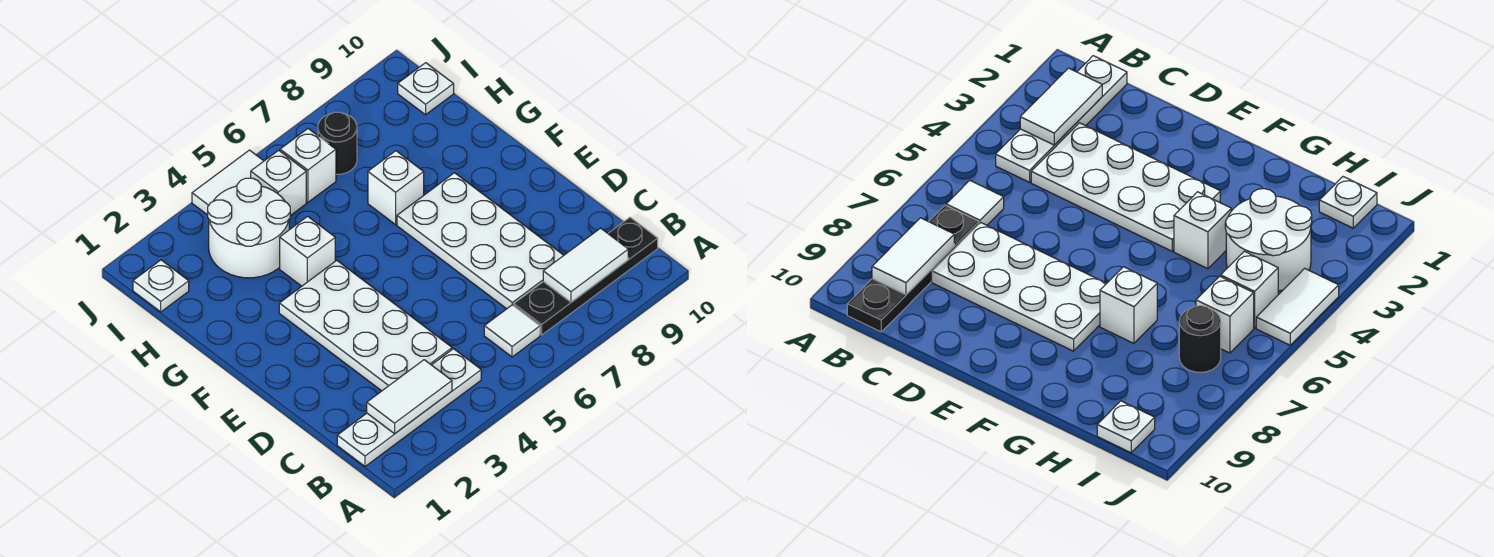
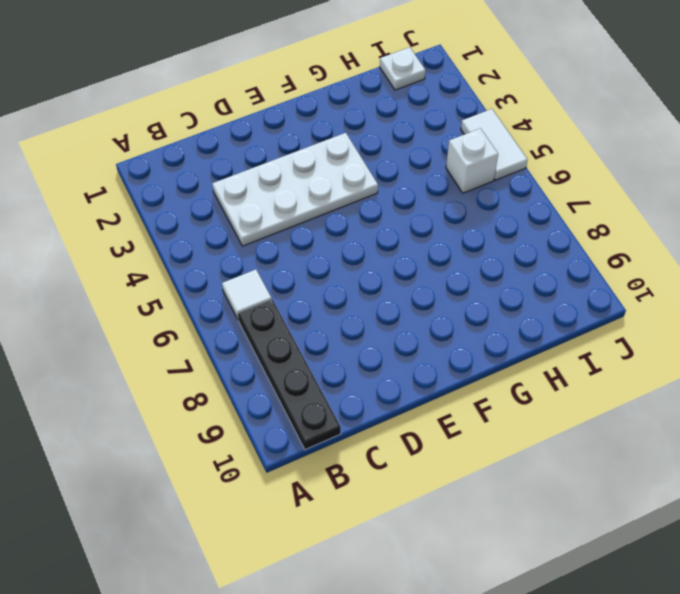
none -> white plate B1:B4 level 1
none -> white plate C7:F8 level 1
none -> white brick G4 level 1

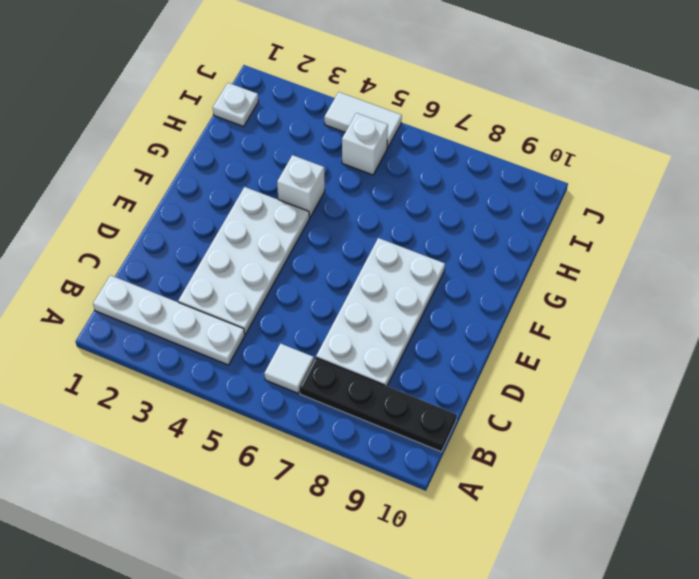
none -> white brick G7 level 1
none -> white round brick H3:I4 level 1
none -> white brick I6 level 1

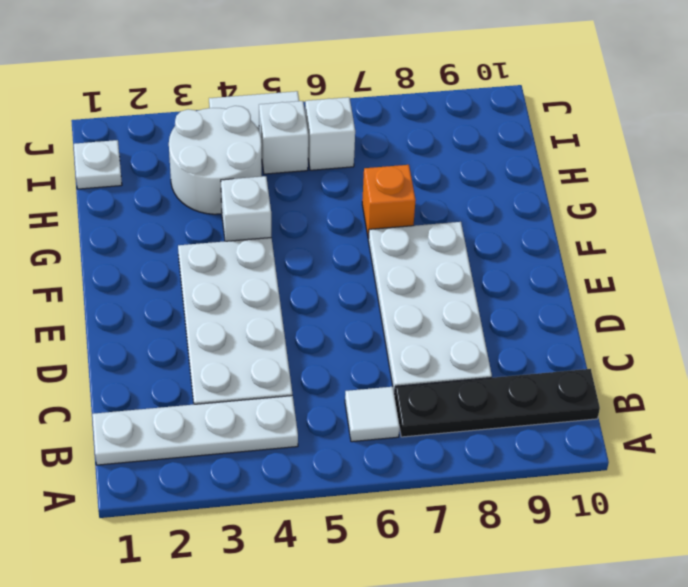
orange brick G7 level 1 -> white brick G7 level 1
none -> black round brick I7 level 1
none -> white plate I10 level 1
none -> white tile B2:B3 level 2

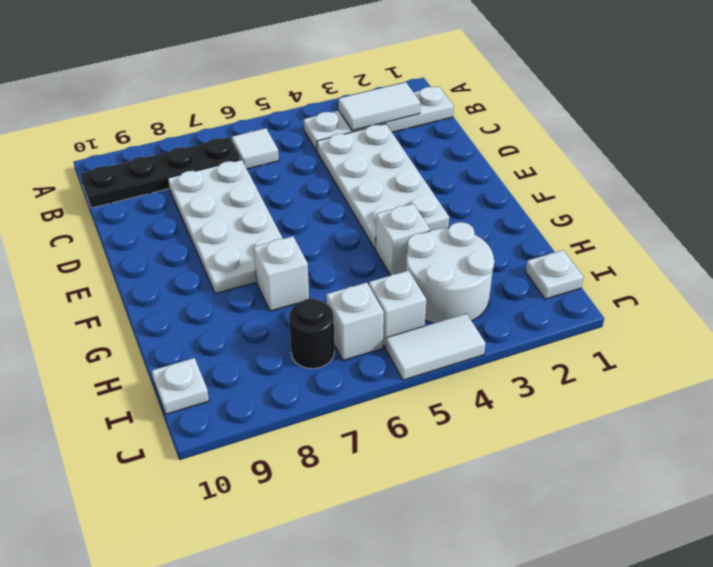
none -> white tile B8:B9 level 2

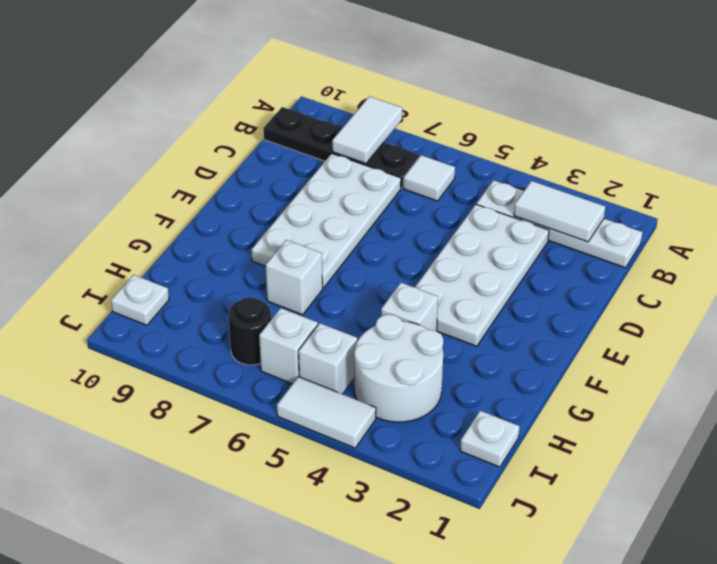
white tile A8:B8 level 2 -> white tile B8:B9 level 2

